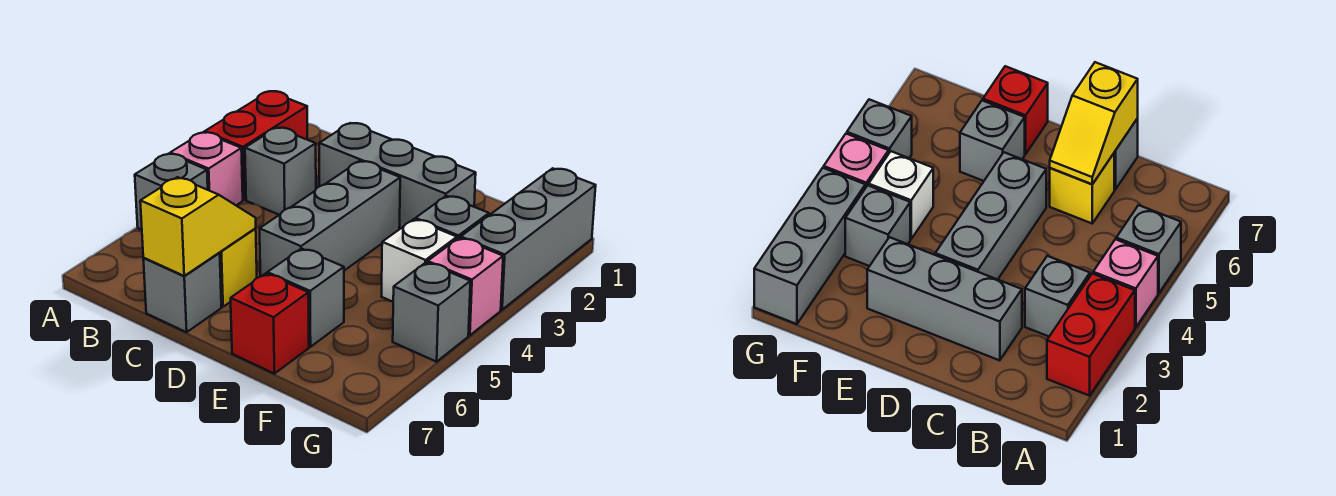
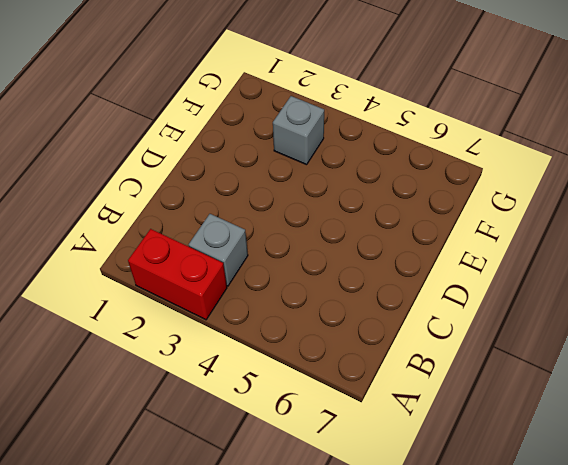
none -> pink brick A4 level 1
none -> grey brick A5 level 1
none -> grey brick C2:E2 level 1

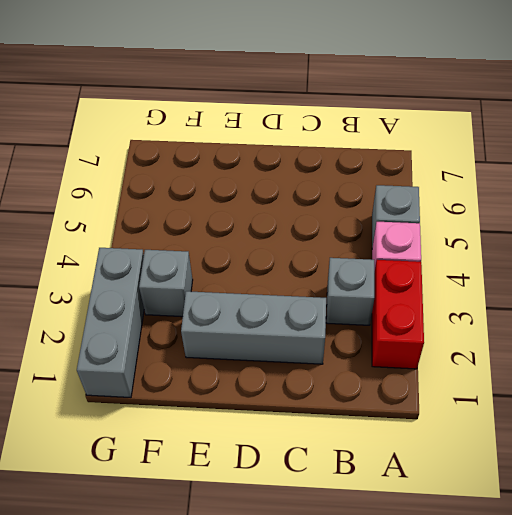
none -> yellow brick C6 level 1
none -> grey brick C7 level 1
none -> grey brick D3:D5 level 1

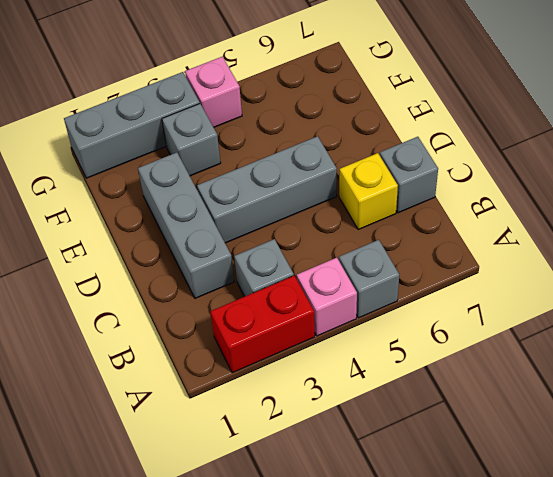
none -> grey brick E6 level 1
none -> red brick E7 level 1
none -> white brick F4 level 1

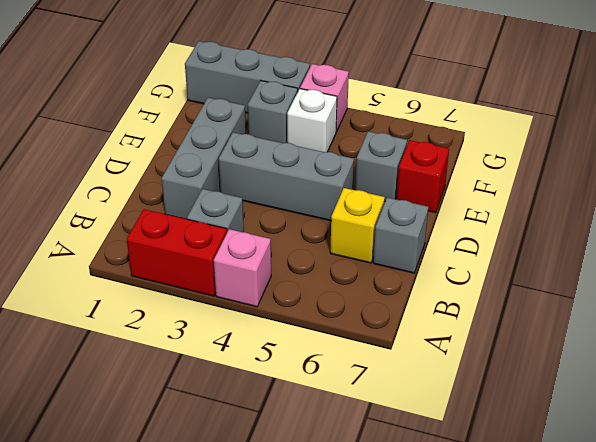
none -> grey brick A5 level 1
none -> grey brick G5 level 1
none -> yellow slope C6:C7 level 2 top 7

